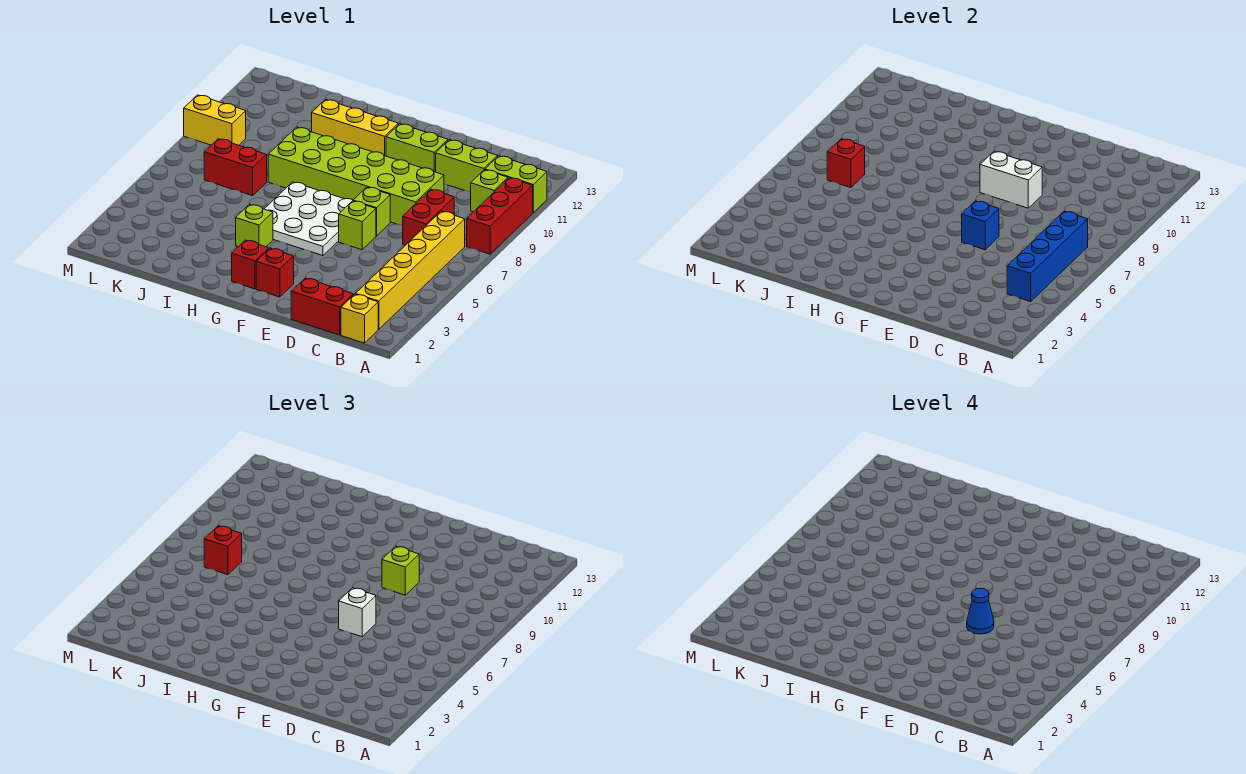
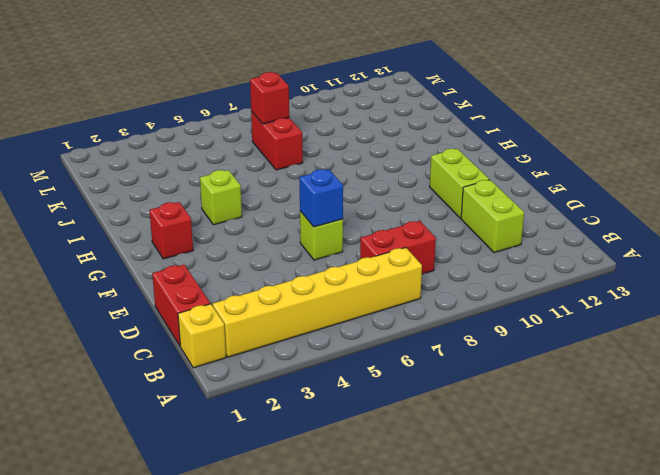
none -> red brick A8:A10 level 1
none -> lime brick A11:B11 level 1
none -> lime brick B10 level 1

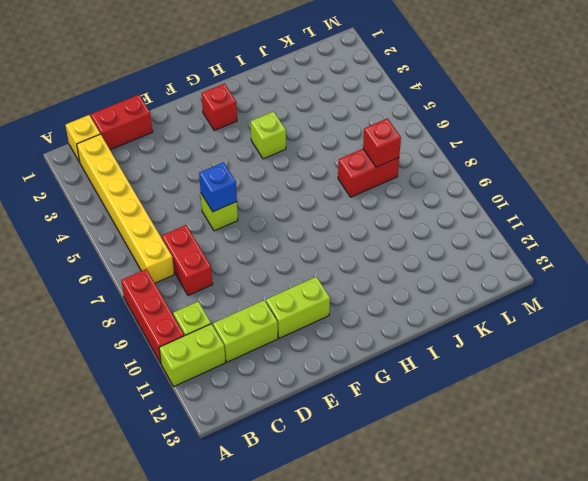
none -> lime brick D8:I9 level 1
none -> lime brick E7 level 1
none -> red brick F2 level 1

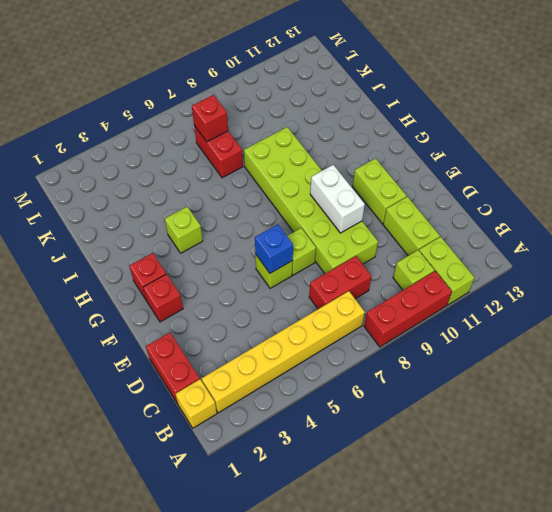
none -> white plate F5:H7 level 1
none -> yellow brick G11:I11 level 1
none -> yellow brick L9:M9 level 1

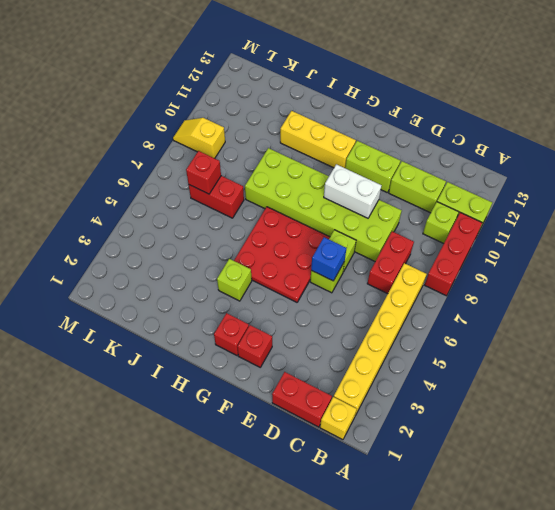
red plate F5:H7 level 1 -> white plate F5:H7 level 1
yellow slope L9:M9 level 1 top L -> yellow brick L9:M9 level 1
none -> blue brick B4:B7 level 2
none -> white brick E6 level 3
none -> lime brick E9 level 3

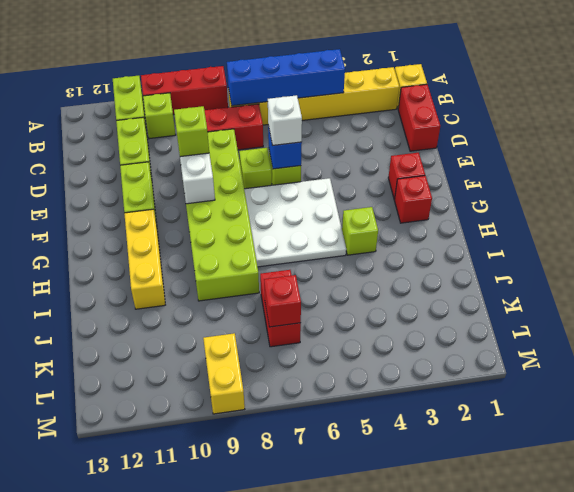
none -> red brick K7 level 3
none -> blue cone E6 level 4

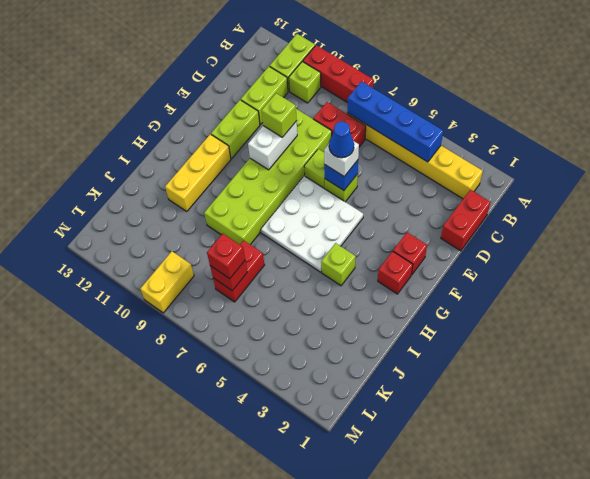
none -> yellow brick B1 level 1

